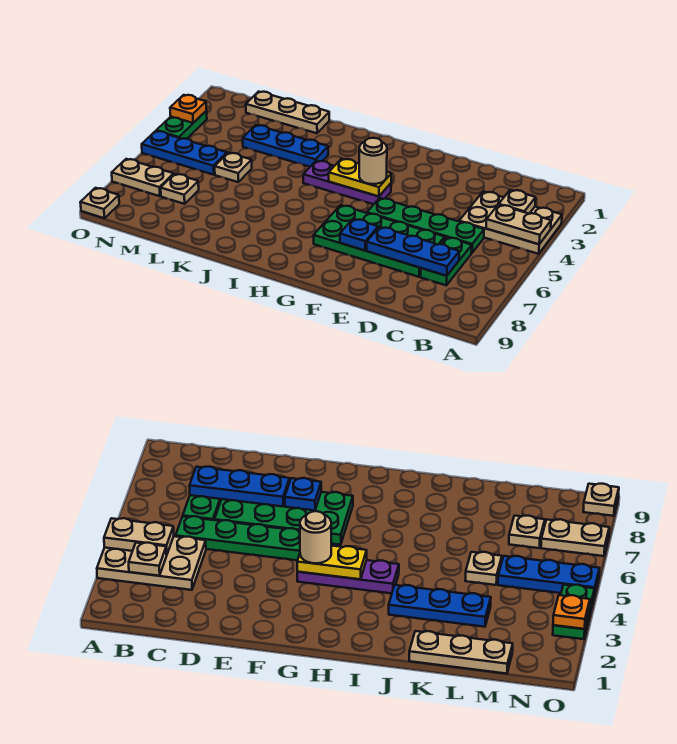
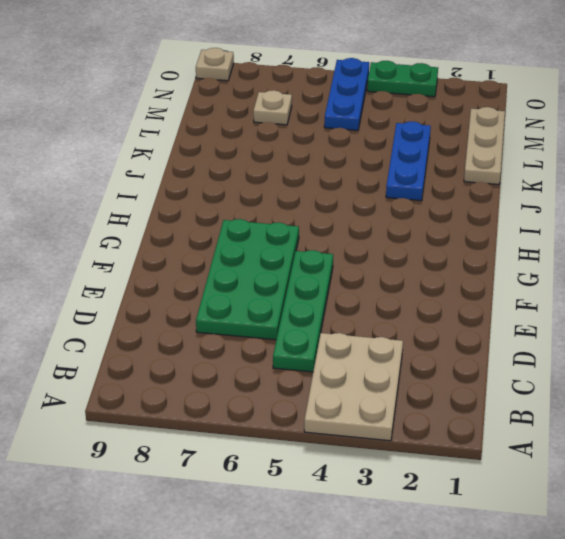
none -> green plate C6:C7 level 1
none -> purple plate G4:I4 level 1
none -> tan plate L5 level 1

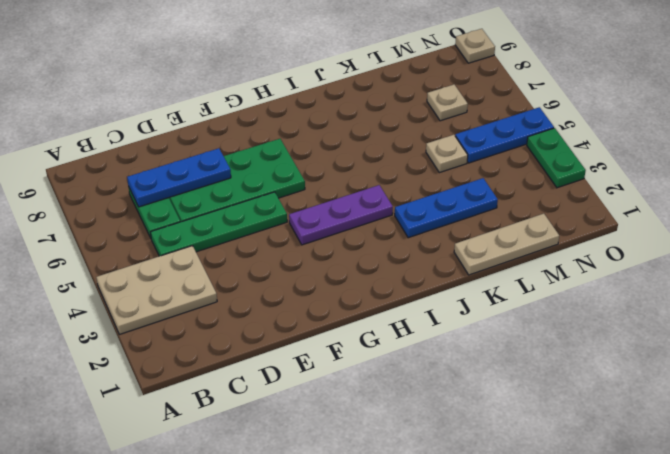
none -> tan plate N7:O7 level 1
none -> tan plate A4:B4 level 2
none -> tan plate B3 level 2

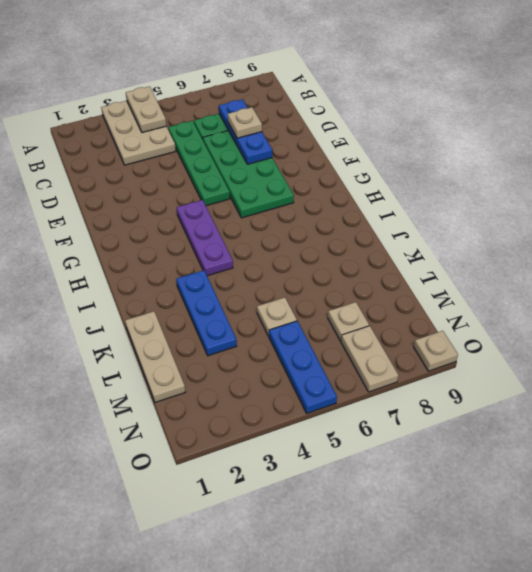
tan plate D7 level 3 -> tan plate B3 level 2
none -> green plate O3:O4 level 1
none -> blue plate F7 level 2
none -> yellow plate G4:H4 level 2

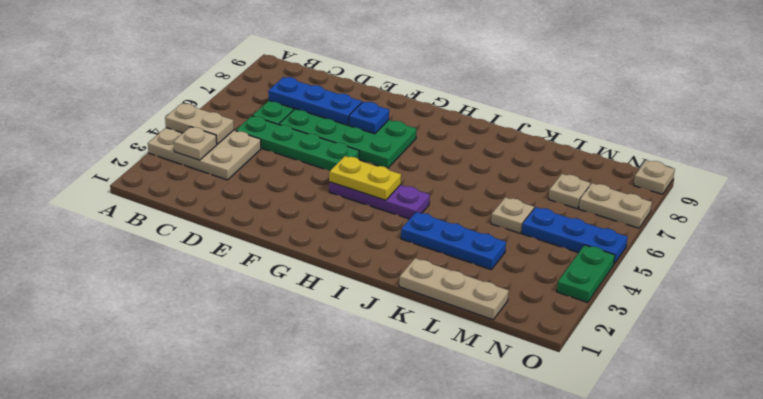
none -> orange plate O3 level 2
none -> tan round brick G4 level 3

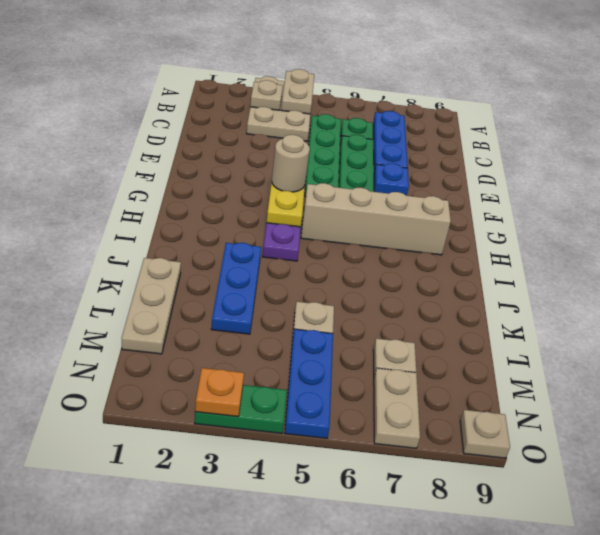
tan brick H5:H8 level 1 -> none

